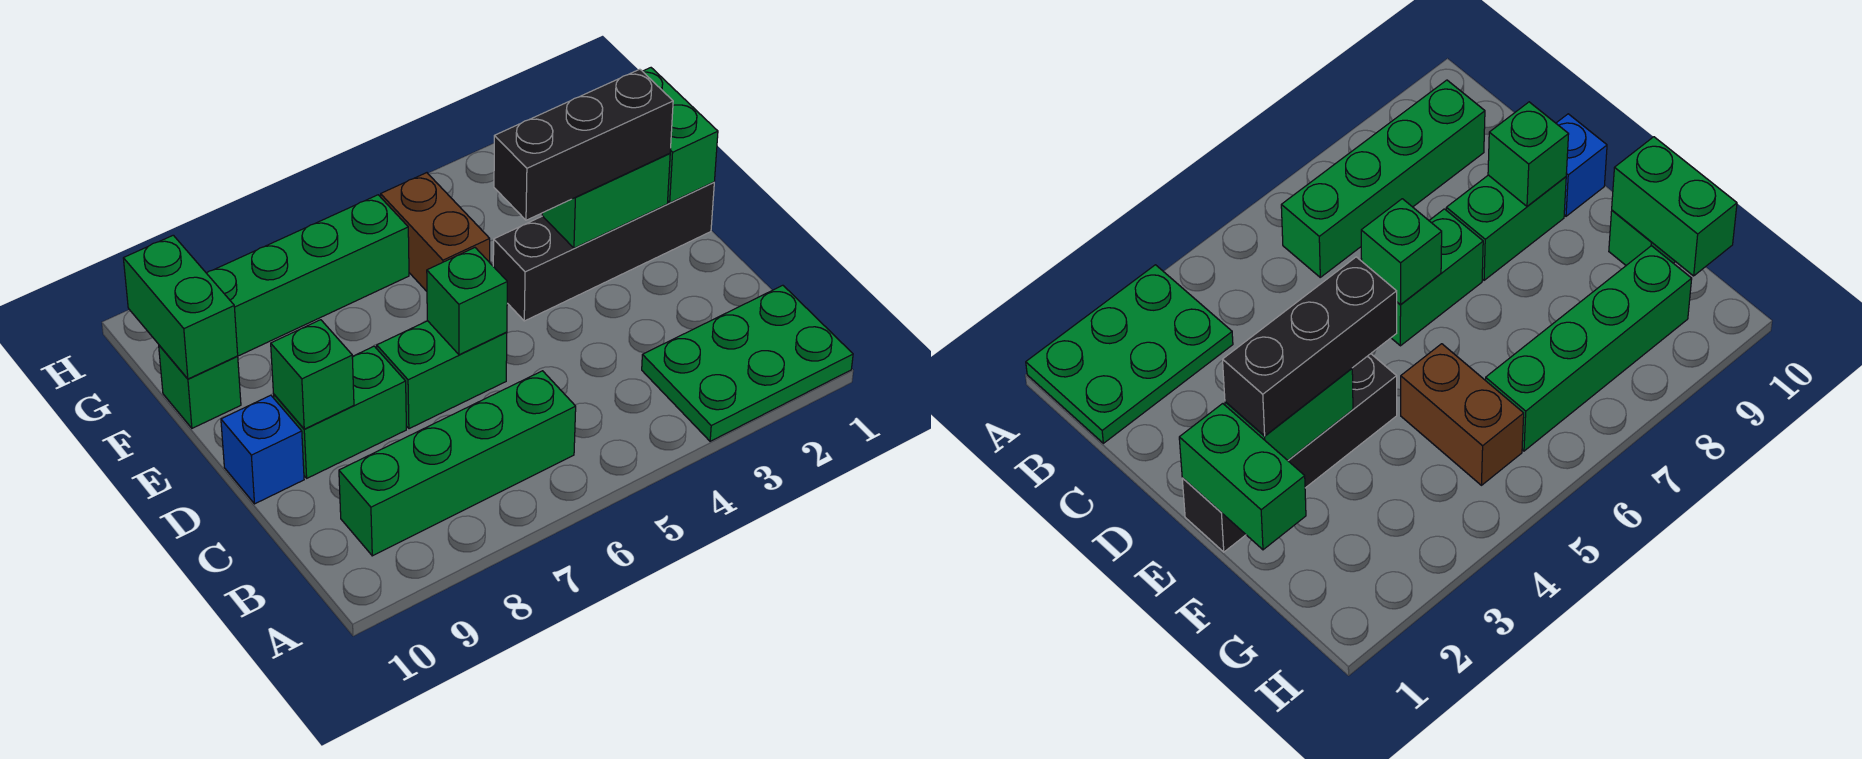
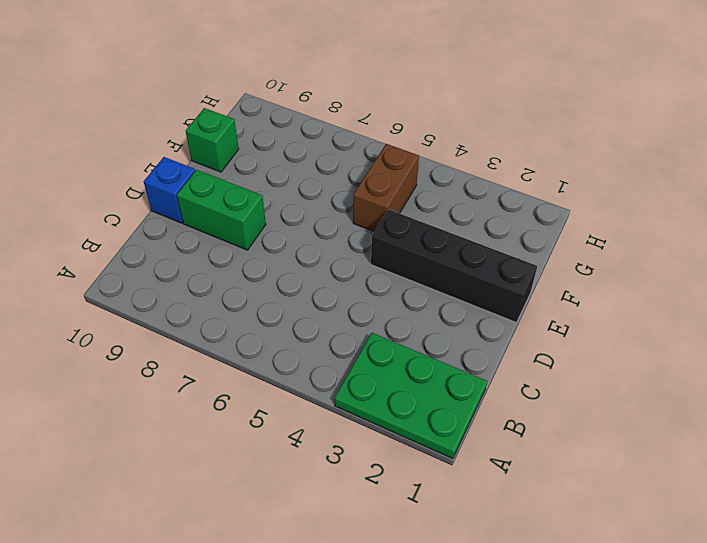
none -> green brick B6:B9 level 1
none -> green brick D6:D7 level 1
none -> green brick G6:G9 level 1

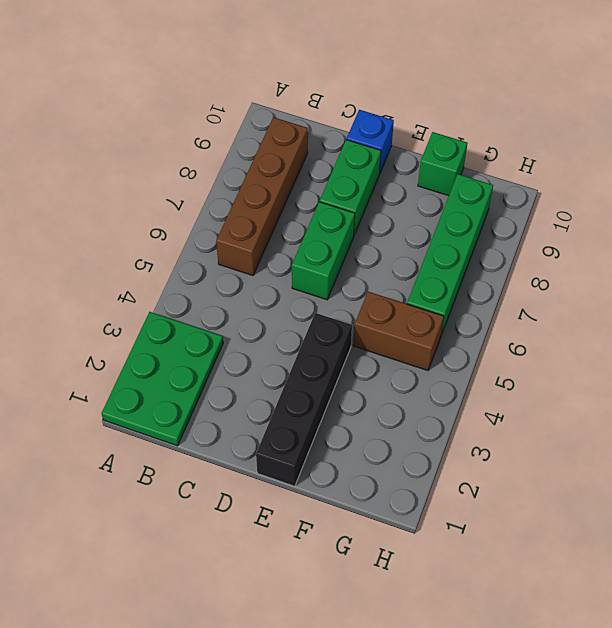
brown brick B6:B9 level 1 -> green brick B6:B9 level 1
none -> green brick D6 level 2
none -> green brick D9 level 2
none -> green brick E1:F1 level 2

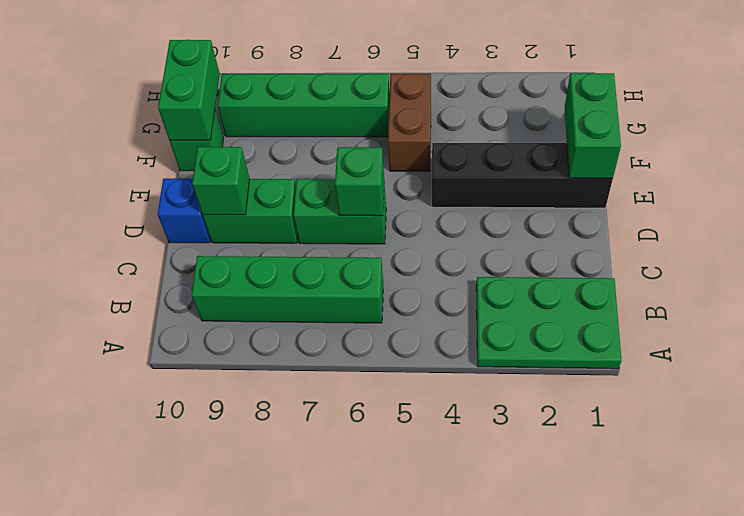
none -> green brick E2:E3 level 2
none -> black brick E2:E4 level 3

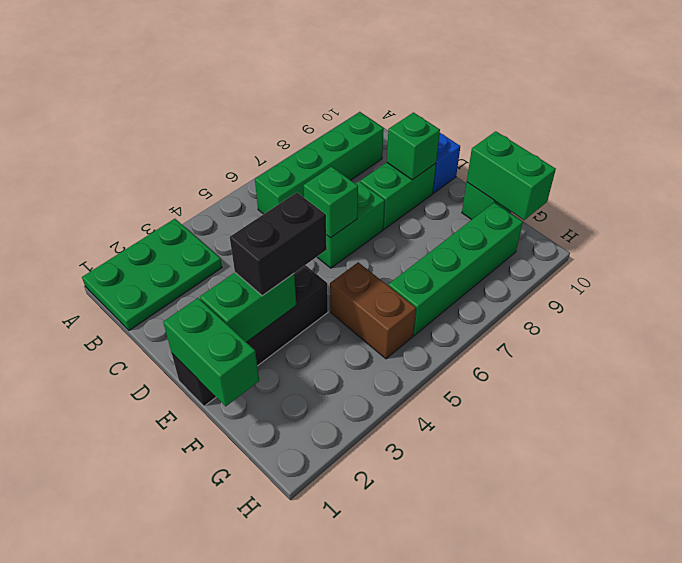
black brick E3:E4 level 3 -> black brick E2:E4 level 3

